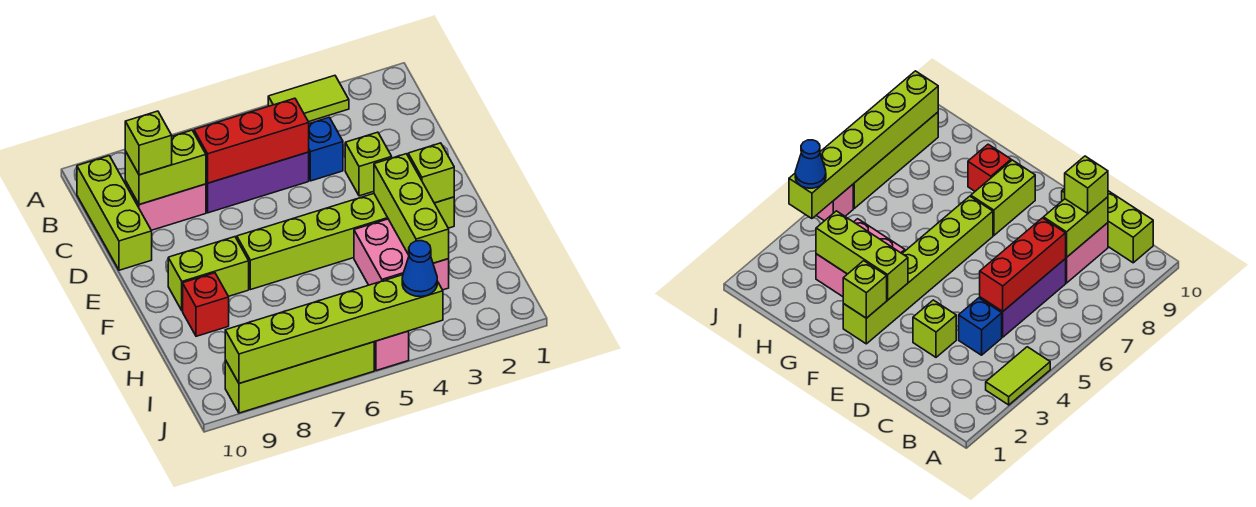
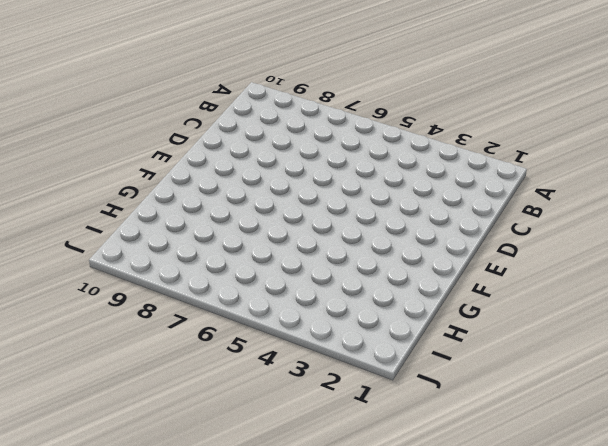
none -> lime tile A3:A4 level 1
none -> lime brick B10:D10 level 1
none -> blue brick C4 level 1

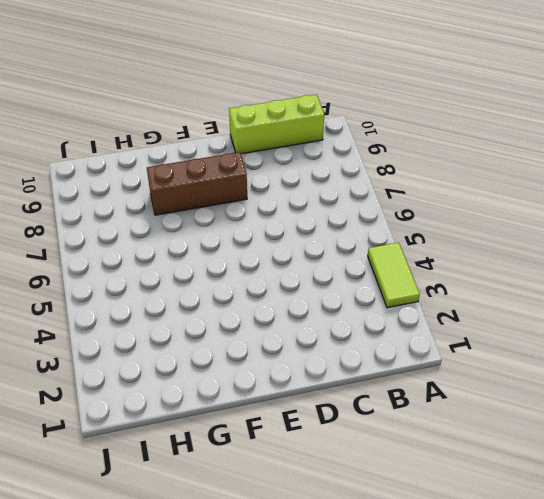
brown brick E8:G8 level 1 -> lime brick F8:F9 level 1
none -> blue brick C4 level 1
none -> purple brick C5:C7 level 1
none -> pink brick C8:C9 level 1

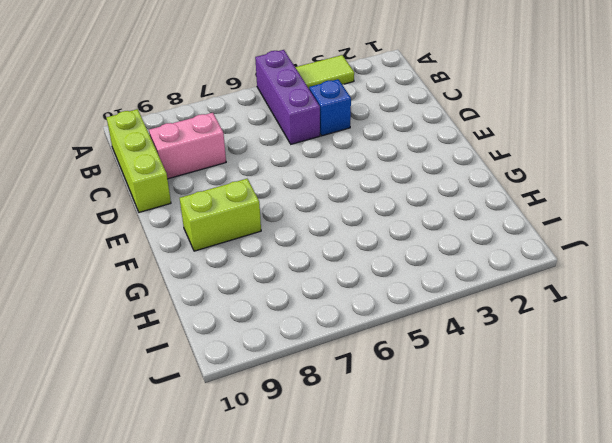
purple brick A5:C5 level 1 -> purple brick C5:C7 level 1
none -> lime brick D3 level 1
none -> lime brick F2:F7 level 1
none -> pink brick G3:H4 level 1

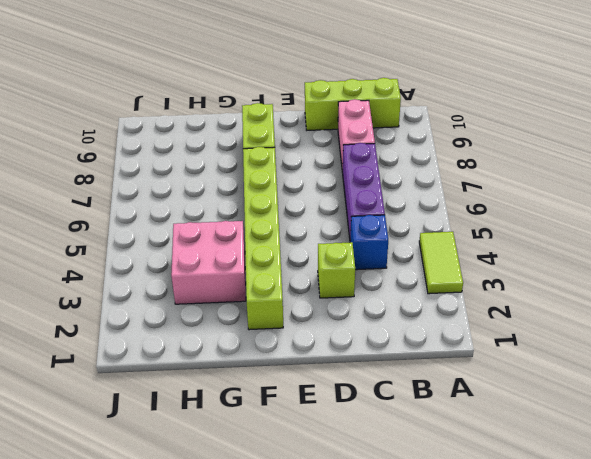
none -> red brick G9 level 1
none -> pink brick J5 level 1
none -> lime brick J6:J9 level 1

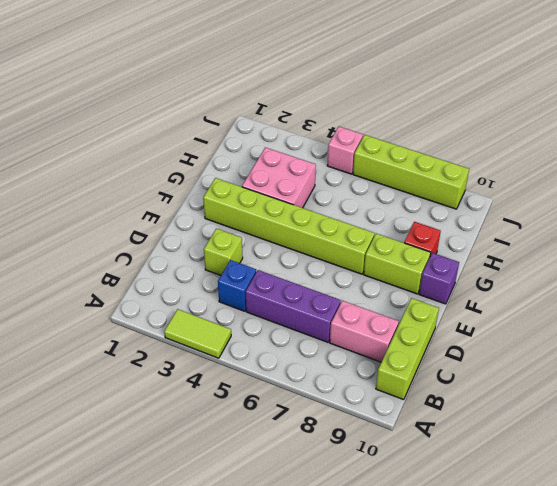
purple brick F10 level 1 -> none
none -> red brick C5:C7 level 2
none -> lime brick C8:C9 level 2
none -> lime brick F2 level 2

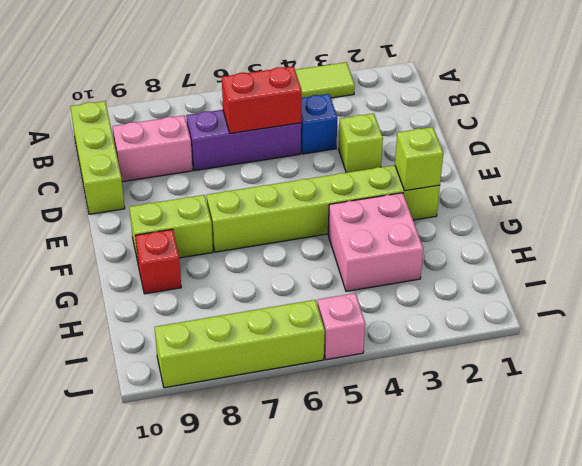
red brick C5:C6 level 2 -> red brick C5:C7 level 2
none -> lime brick C8:C9 level 2
none -> lime brick F3:H3 level 2
none -> lime brick J4:J9 level 2

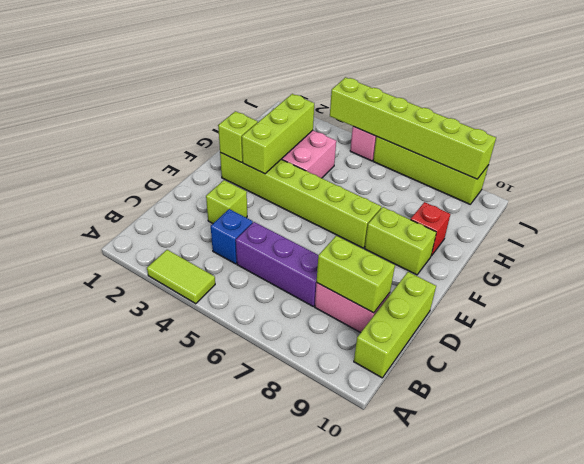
none -> red brick C5:C7 level 2
none -> lime brick C9 level 3
none -> blue cone J4 level 3

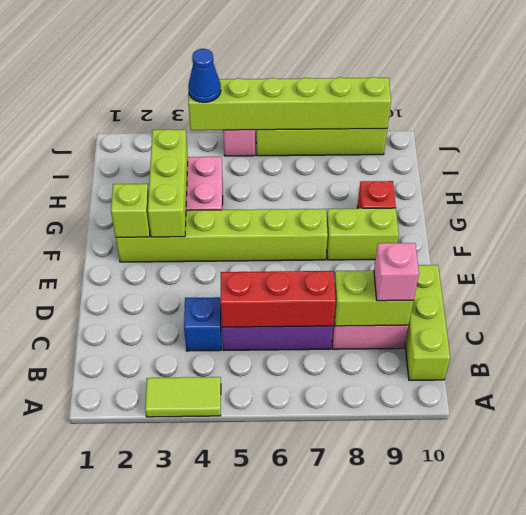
pink brick C9 level 3 -> lime brick C9 level 3
none -> lime brick D3 level 1

